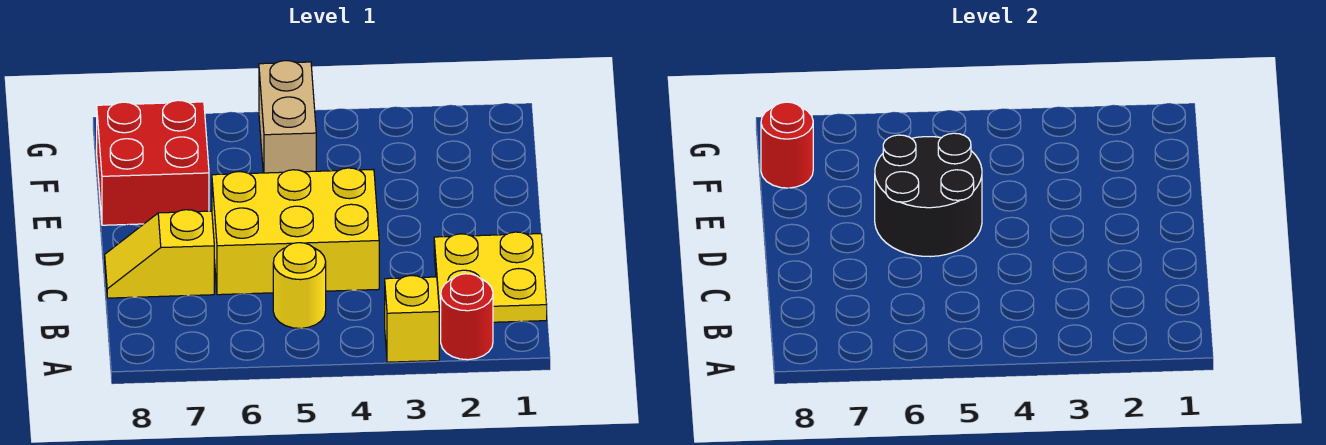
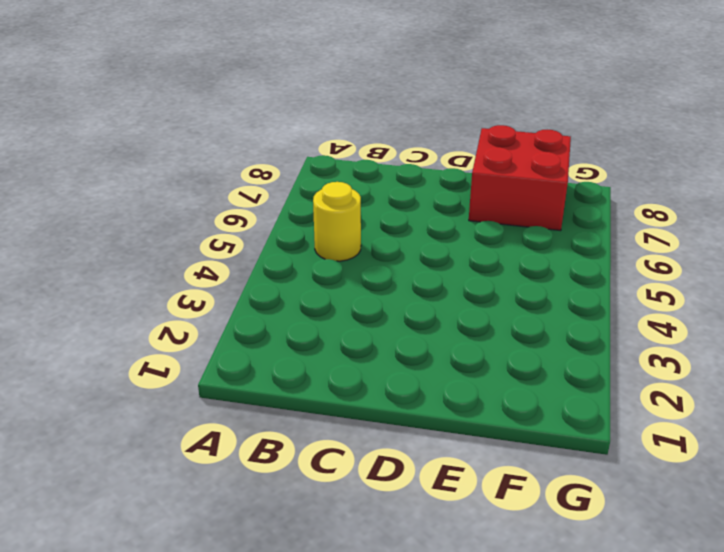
none -> red round brick A2 level 1
none -> yellow brick A3 level 1

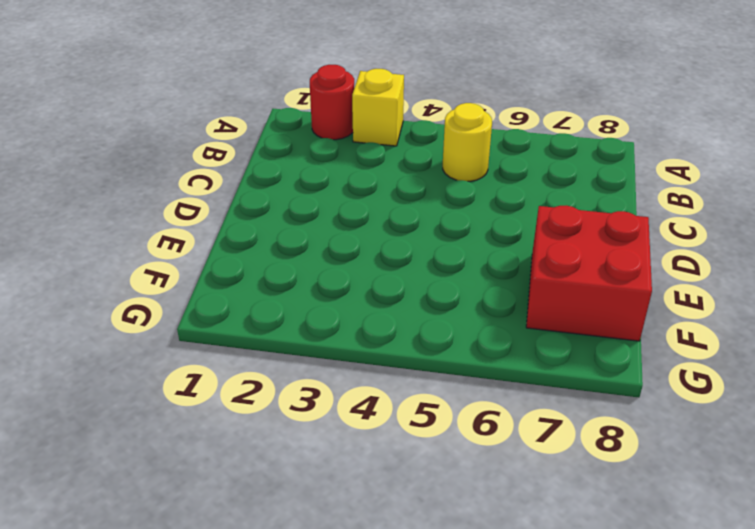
none -> yellow plate B1:C2 level 1
none -> yellow brick C4:D6 level 1

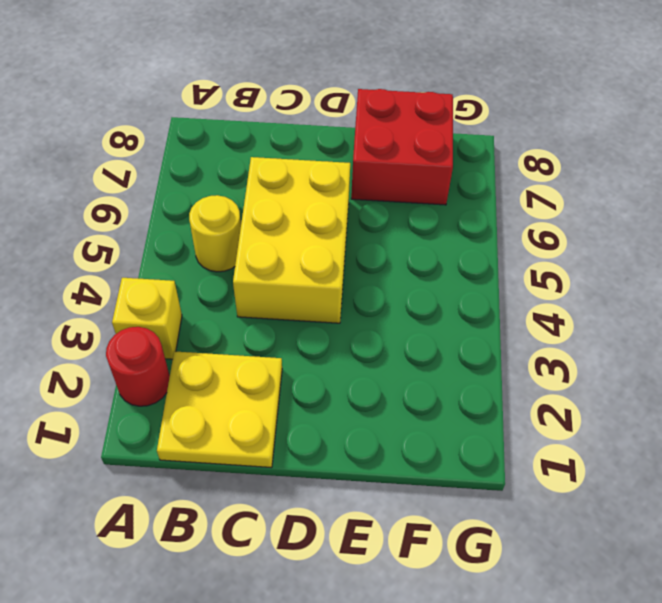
none -> yellow slope C7:C8 level 1 top 7
none -> tan brick F5:G5 level 1

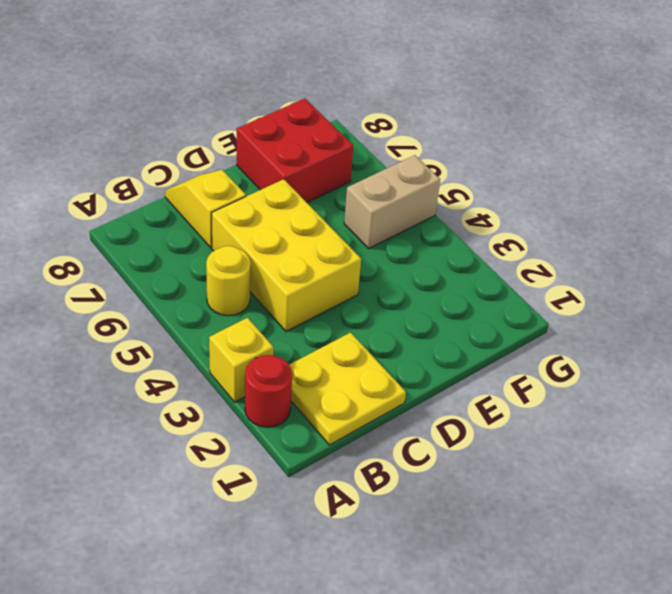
none -> black round brick D5:E6 level 2
none -> red round brick F8 level 2

